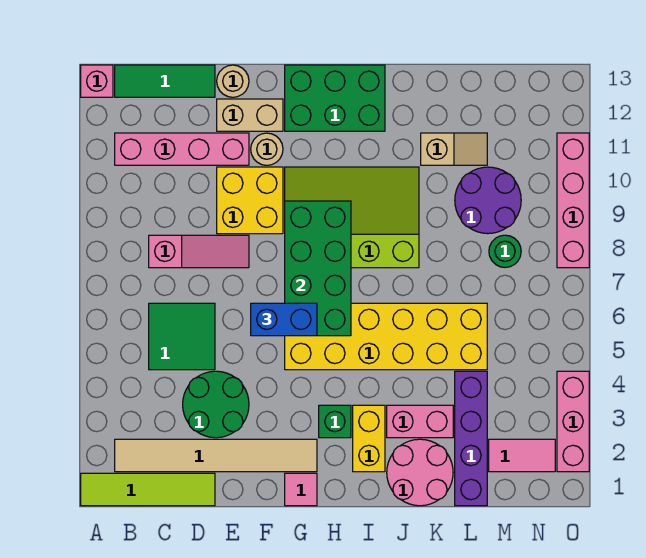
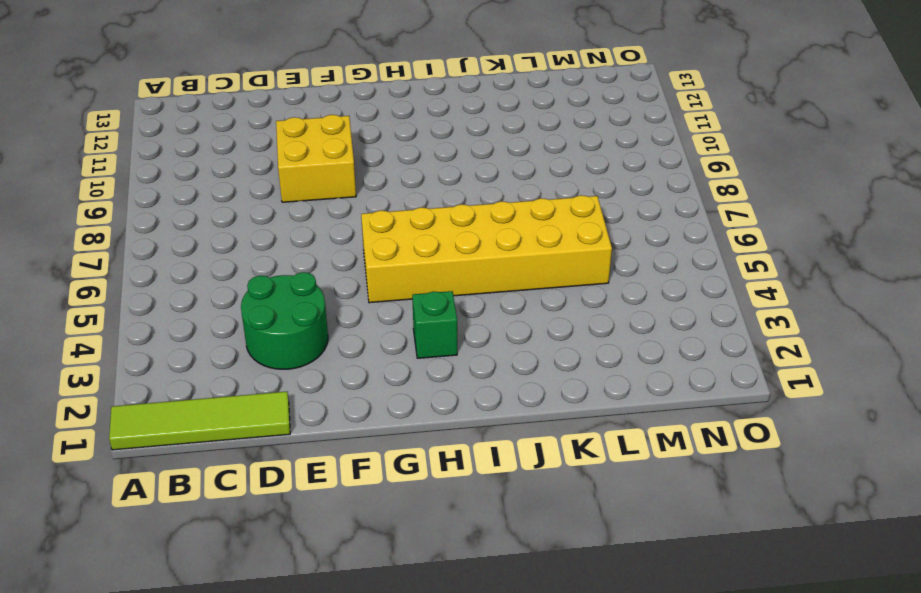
none -> pink brick A13 level 1
none -> tan tile B2:G2 level 1
none -> pink brick B11:E11 level 1

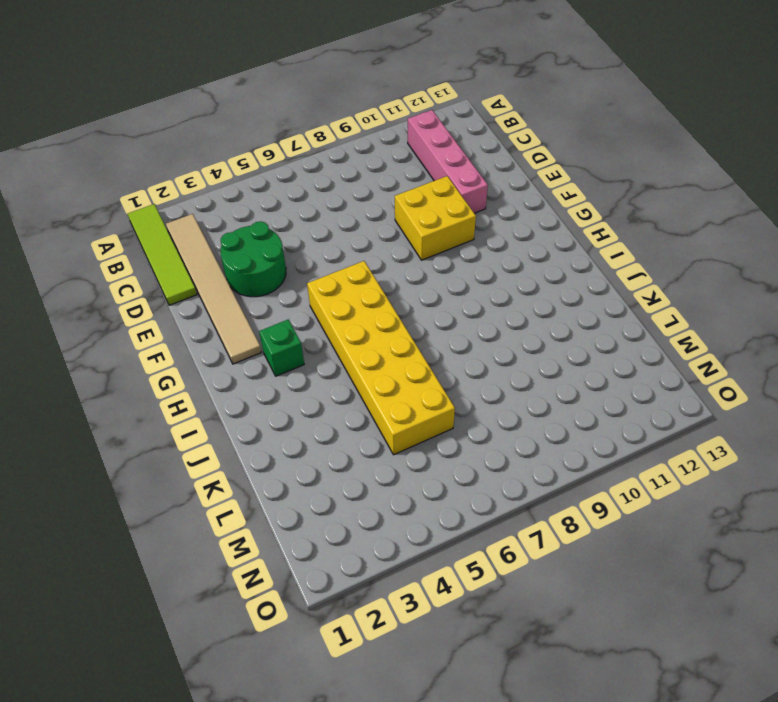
none -> pink brick A13 level 1
none -> green tile B13:D13 level 1
none -> green tile C5:D6 level 1

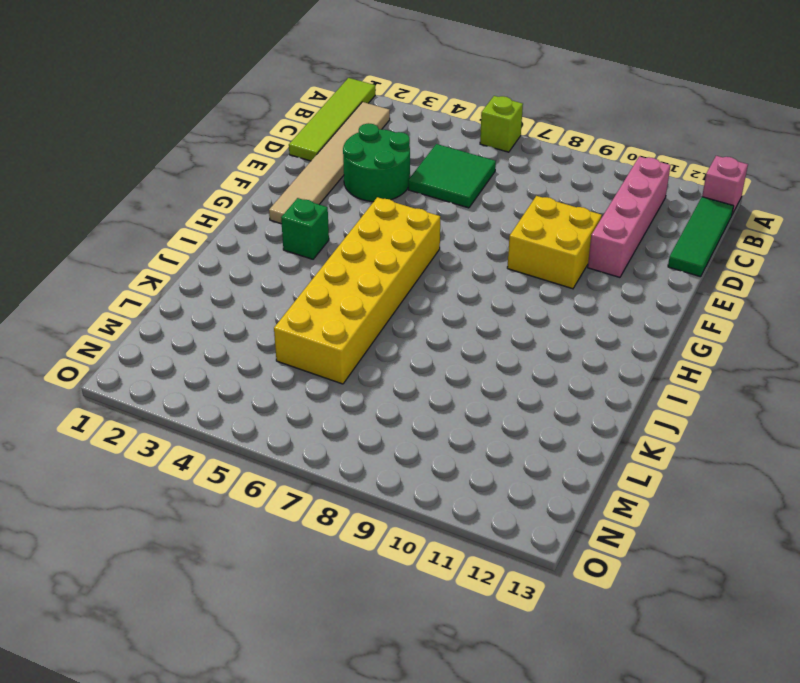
lime brick A6 level 1 -> none
none -> pink slope C8:E8 level 1 top C
none -> tan brick E12:F12 level 1
none -> tan round brick E13 level 1

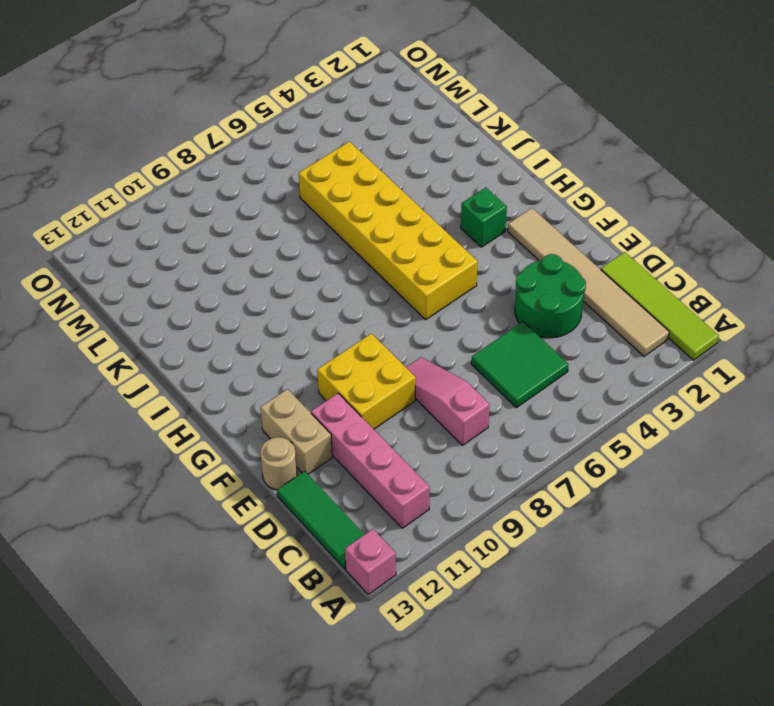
none -> tan round brick F11 level 1
none -> pink tile G1 level 1
none -> lime slope G8:J10 level 1 top 8

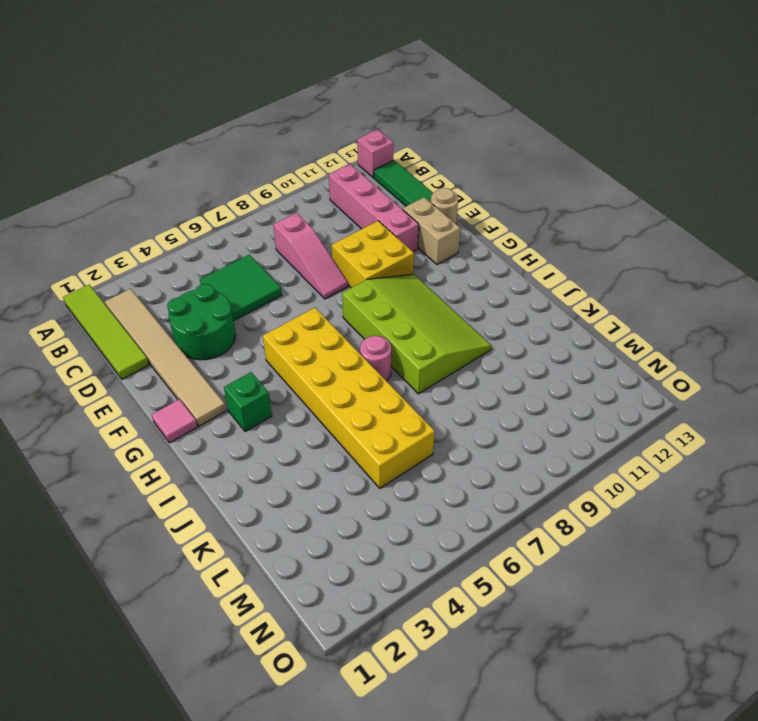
pink round brick I7 level 1 -> none
none -> tan round brick F11 level 1
none -> green brick G12:I13 level 1
none -> yellow brick I2:I3 level 1

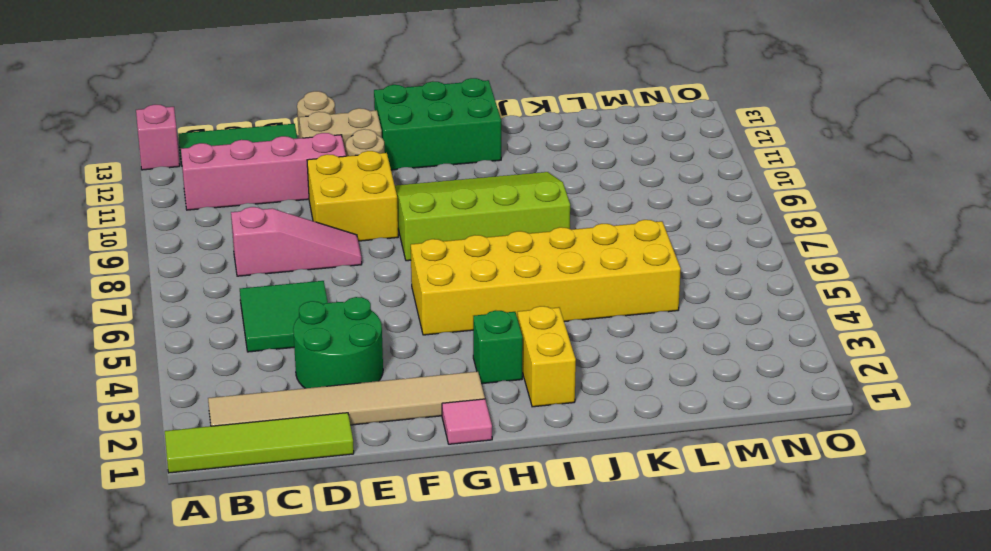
none -> pink round brick J1:K2 level 1
none -> pink brick J3:K3 level 1
none -> tan slope K11:L11 level 1 top K

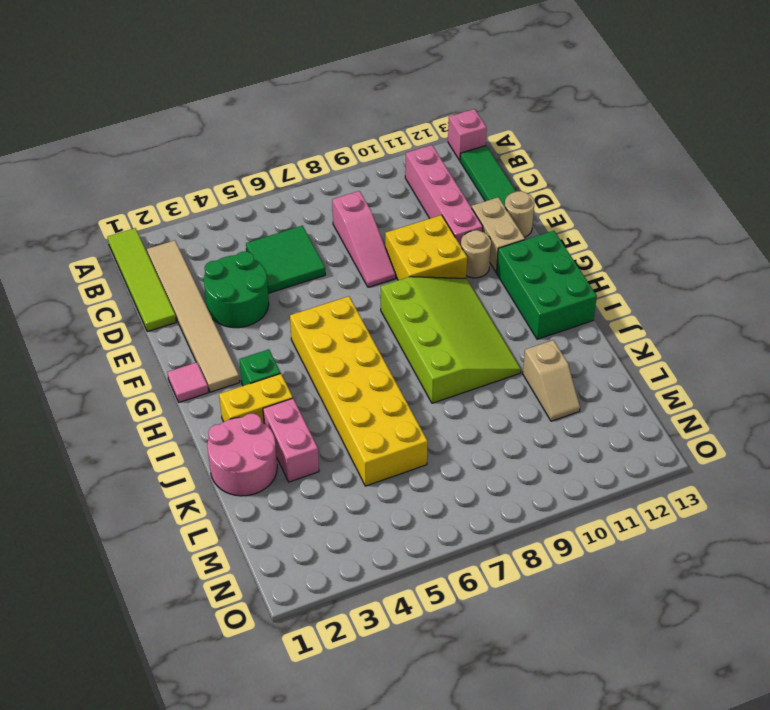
none -> purple brick L1:L4 level 1
none -> purple round brick L9:M10 level 1
none -> pink tile M2:N2 level 1

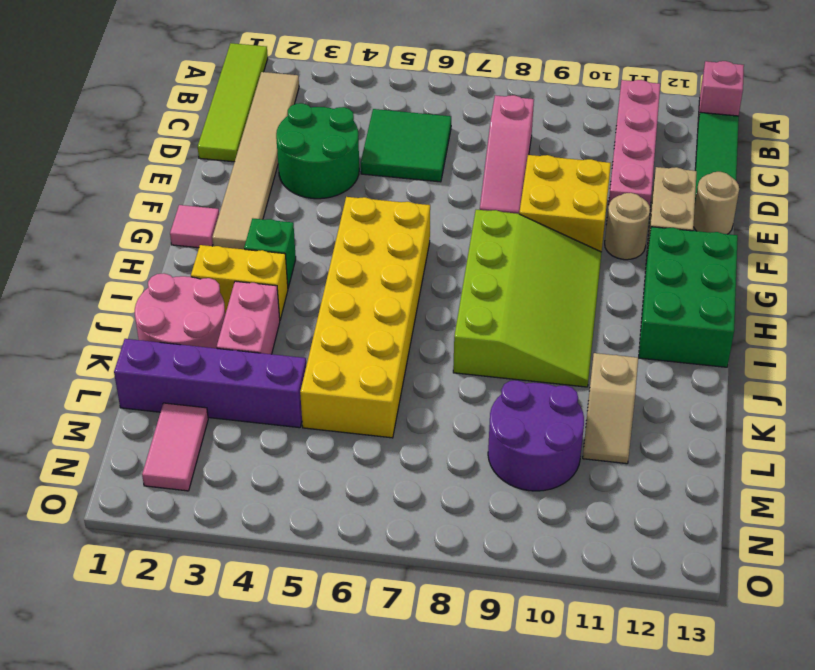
none -> green round brick M8 level 1
none -> pink brick O2:O4 level 1
none -> pink brick O8:O11 level 1

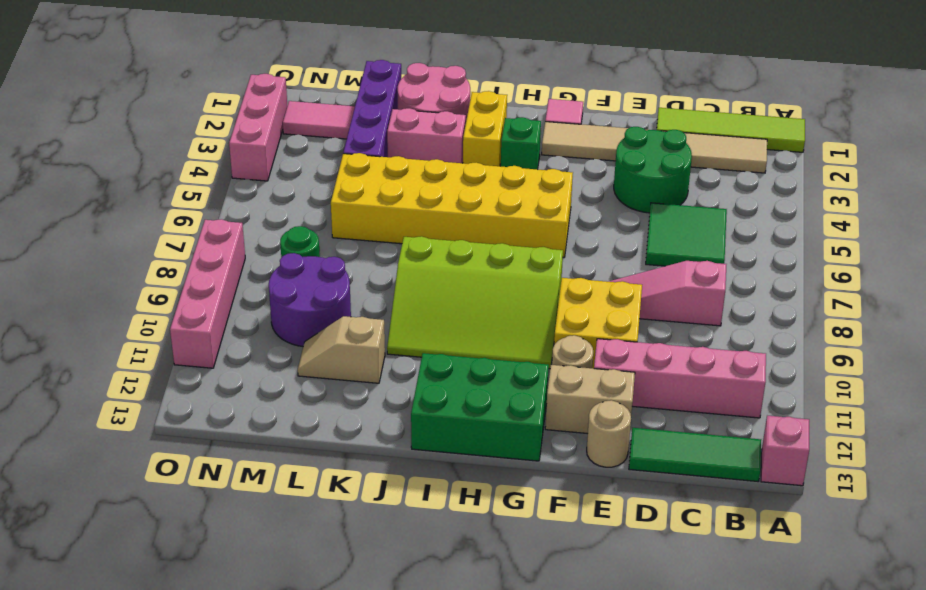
none -> green brick G6:H9 level 2
none -> blue brick F6:G6 level 3

